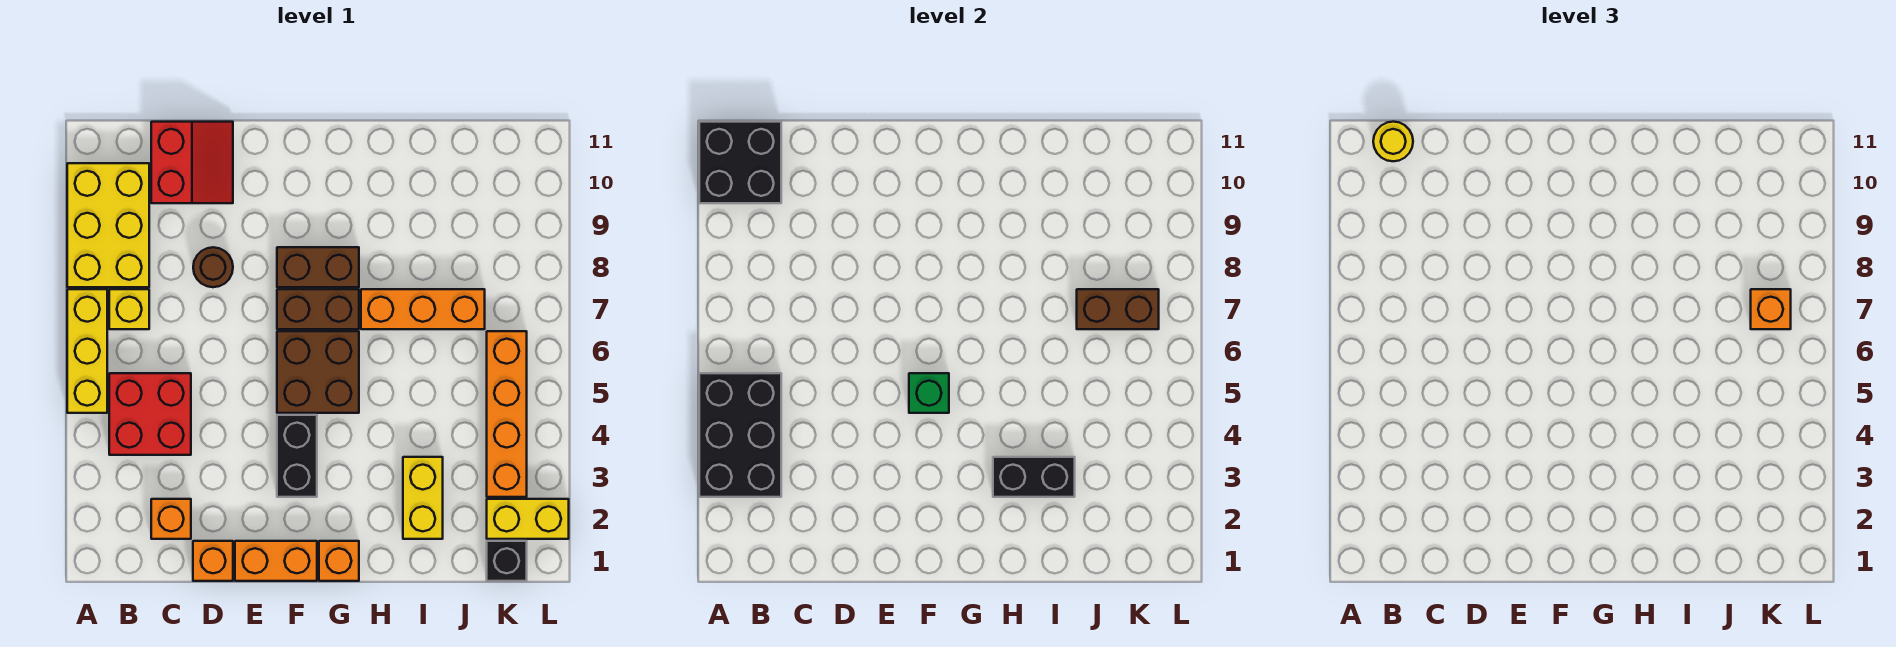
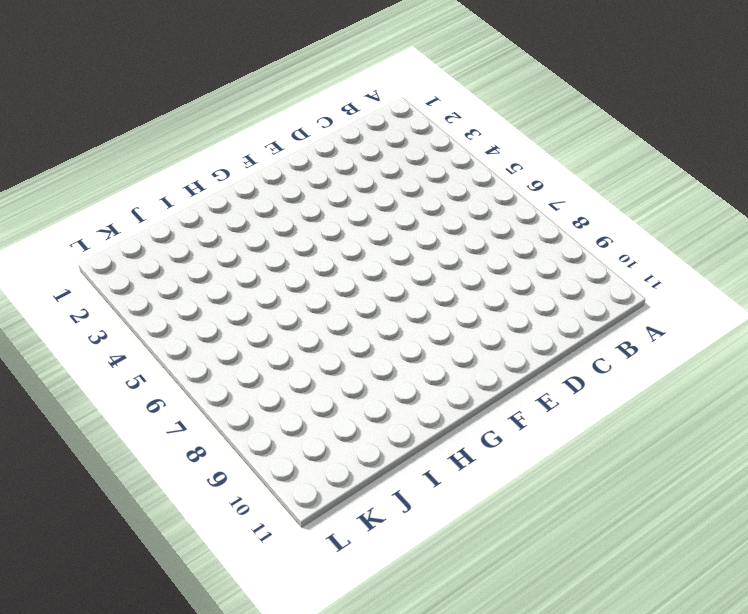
none -> yellow brick A5:A7 level 1
none -> yellow brick A8:B10 level 1
none -> red brick B4:C5 level 1

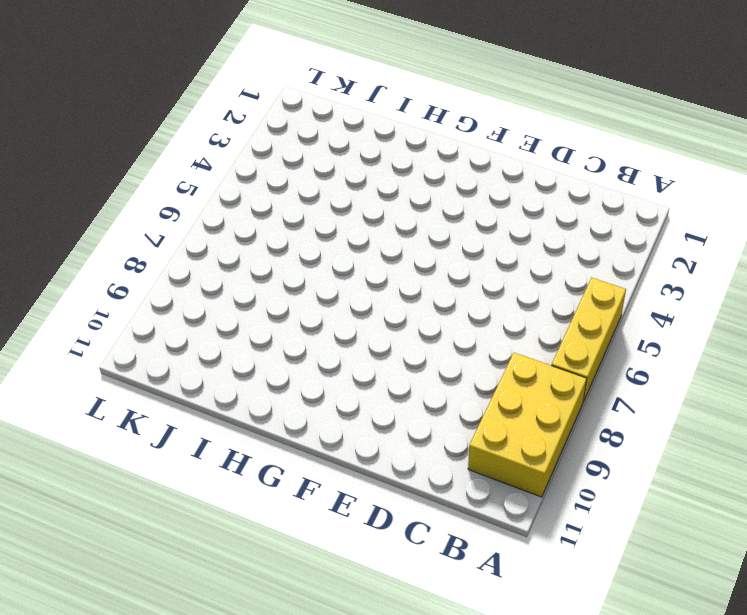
none -> red brick B4:C5 level 1
none -> yellow brick B7 level 1
none -> orange brick C2 level 1

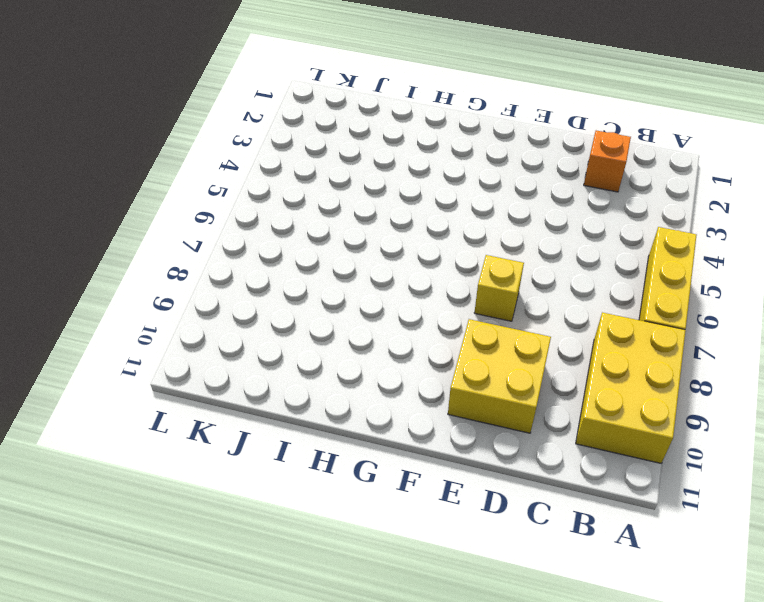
yellow brick D9:E10 level 1 -> red slope C10:D11 level 1 top C
yellow brick E7 level 1 -> yellow brick B7 level 1
none -> red brick B4:C5 level 1
none -> orange brick D1 level 1
none -> brown round brick D8 level 1

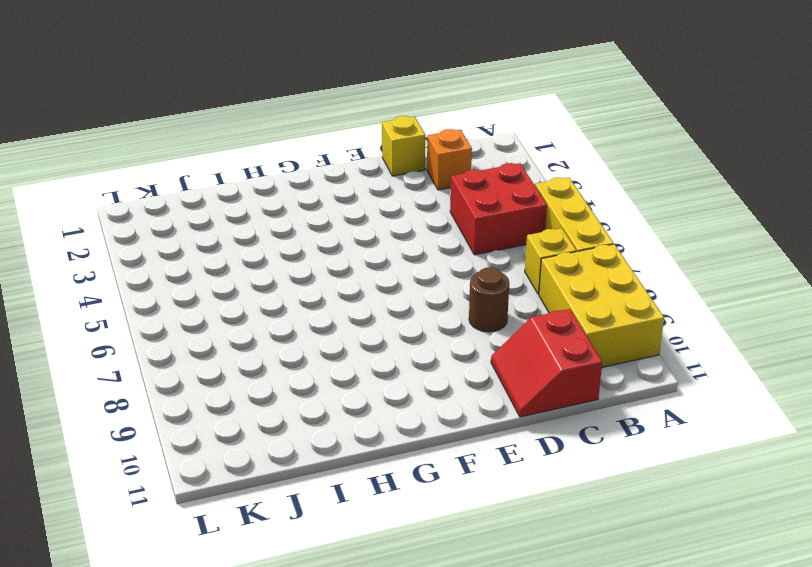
yellow brick D1 level 1 -> orange brick D1 level 1
none -> orange brick E1:F1 level 1
none -> black brick F3:F4 level 1
none -> brown brick F5:G6 level 1

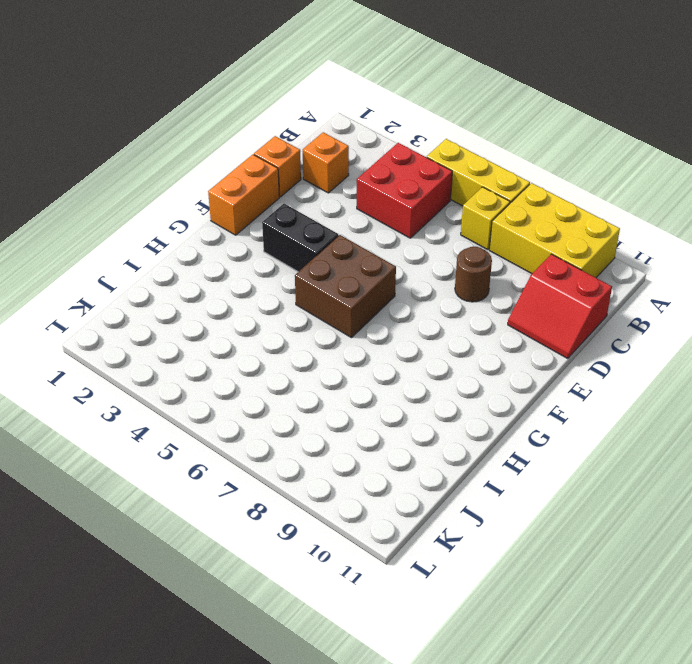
none -> brown brick F7:G7 level 1
none -> brown brick F8:G8 level 1
none -> orange brick G1 level 1

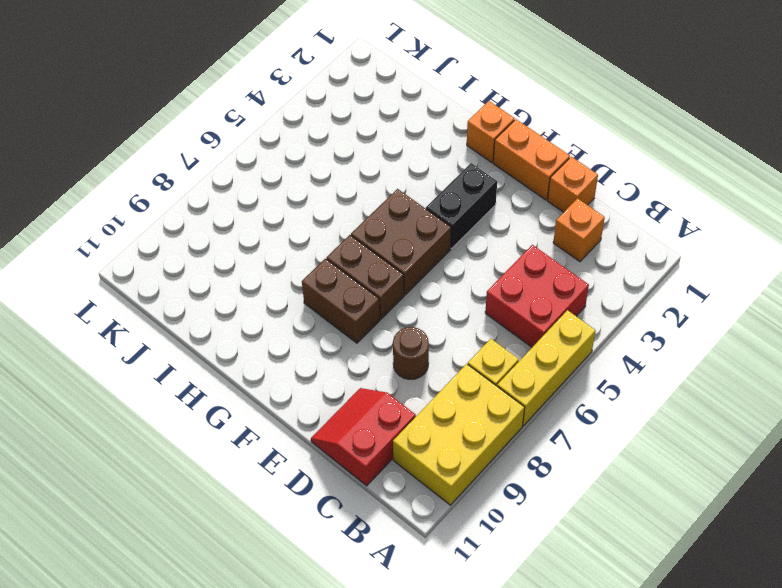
none -> orange brick H7:J7 level 1
none -> yellow brick I2:I3 level 1
none -> black brick K1 level 1

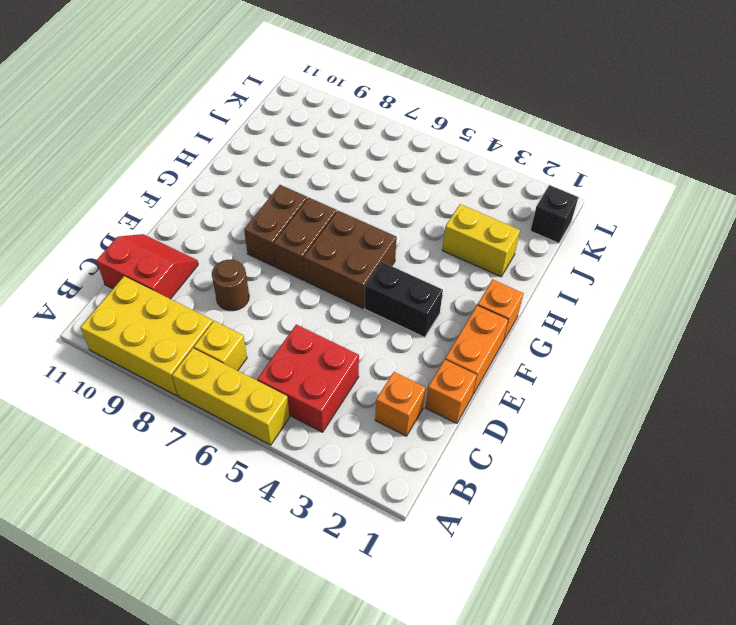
none -> orange brick H7:J7 level 1
none -> yellow brick K2:L2 level 1
none -> orange brick K3:K6 level 1

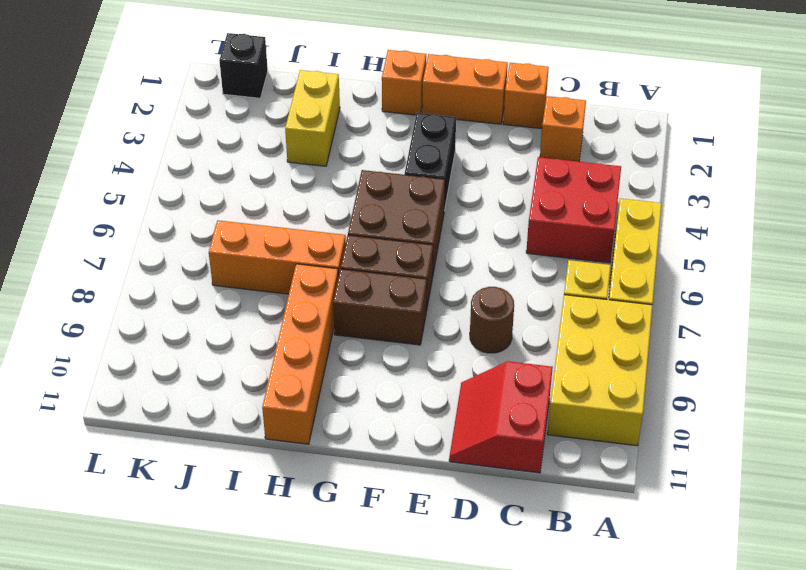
orange brick H8:H11 level 1 -> orange brick K3:K6 level 1
none -> yellow brick K2:L2 level 1
none -> black brick A3:B5 level 2
none -> black brick A10:B11 level 2

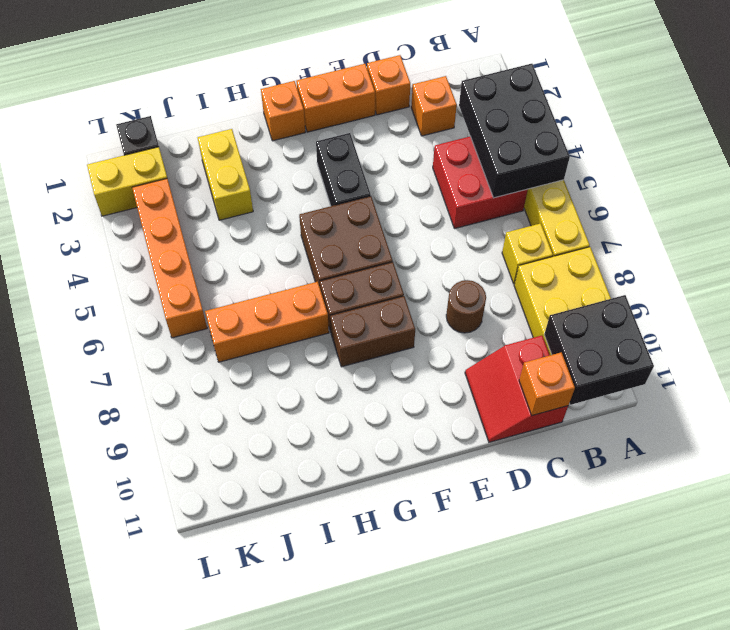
orange brick C11 level 2 -> orange brick K7 level 3
none -> green brick F5 level 2
none -> black brick H3:I3 level 2
none -> brown brick J7:K7 level 2

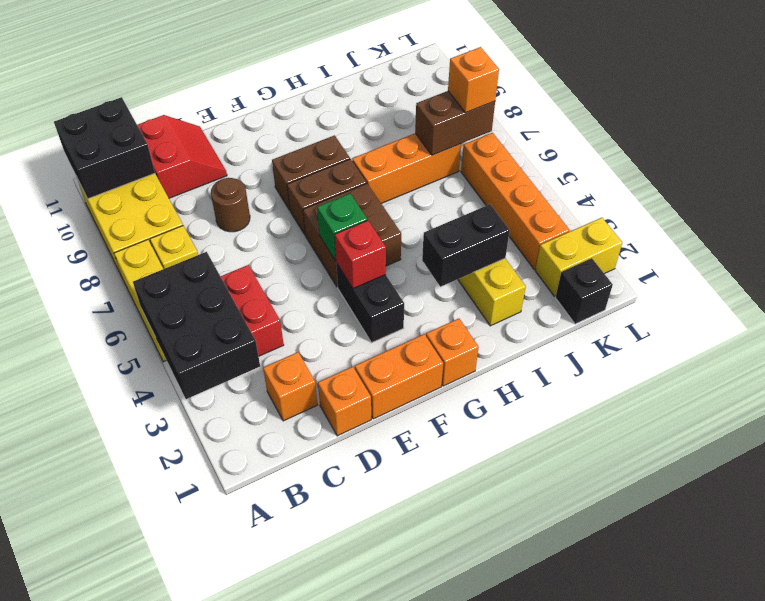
red brick F4 level 2 -> none
none -> yellow round brick B11 level 3

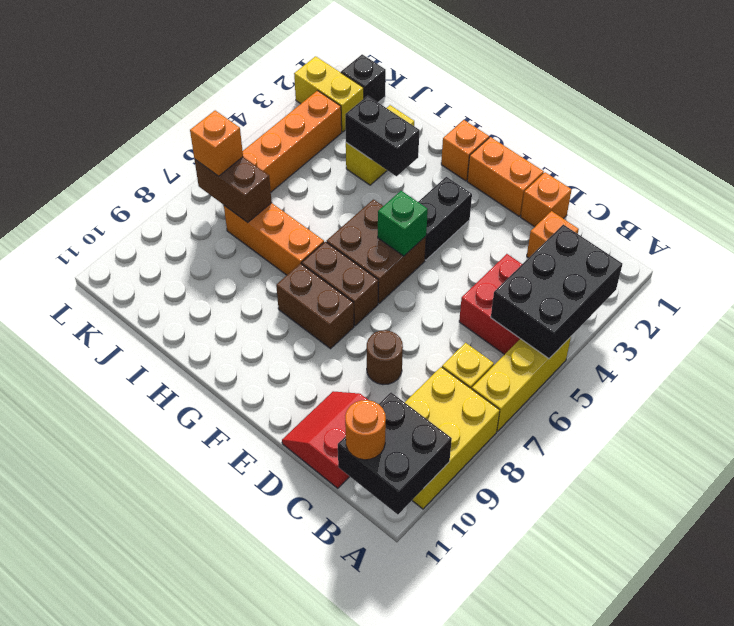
orange round brick B11 level 3 -> yellow round brick B11 level 3

